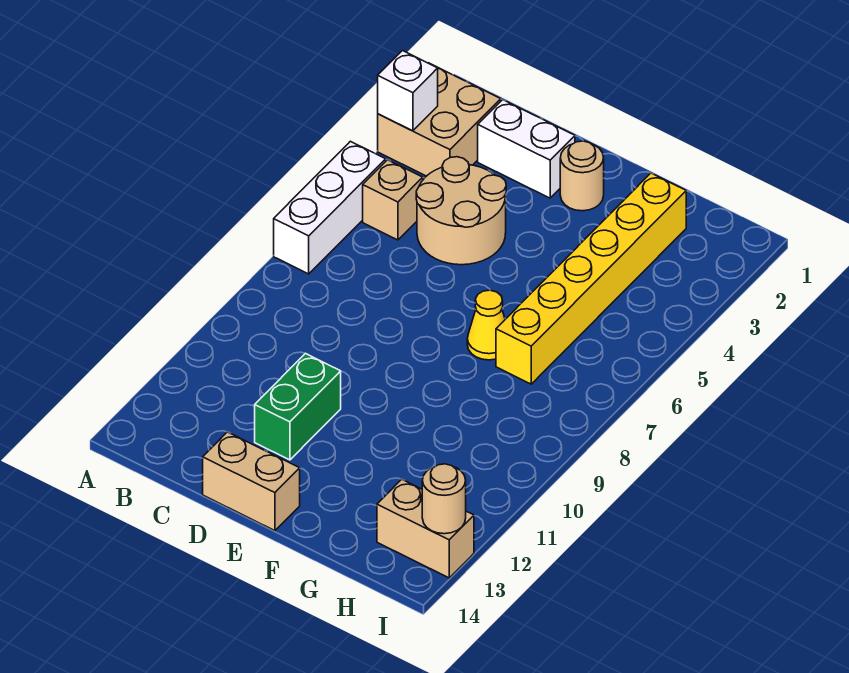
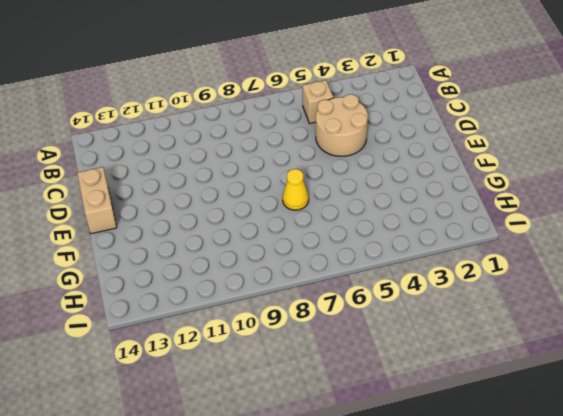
none -> tan brick A2:B3 level 1
none -> white brick A5:A7 level 1
none -> white brick C2:D2 level 1

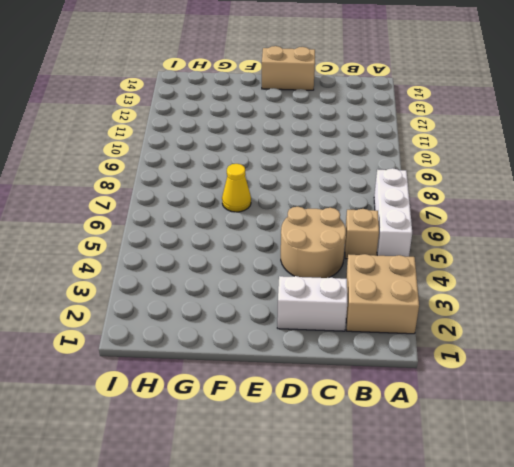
none -> green brick D11:D12 level 1
none -> tan round brick E2 level 1
none -> yellow brick G2:G7 level 1

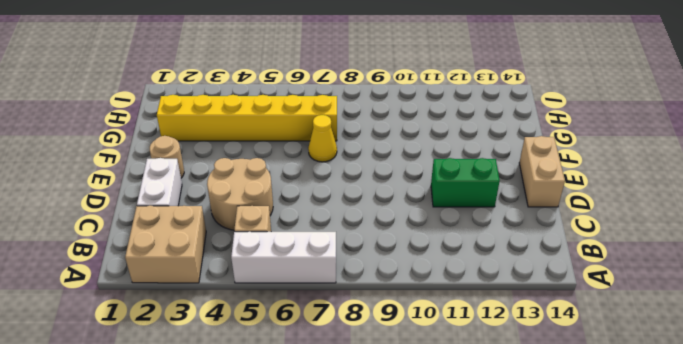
none -> tan brick H13:I13 level 1
none -> white brick A3 level 2
none -> tan round brick I13 level 2

